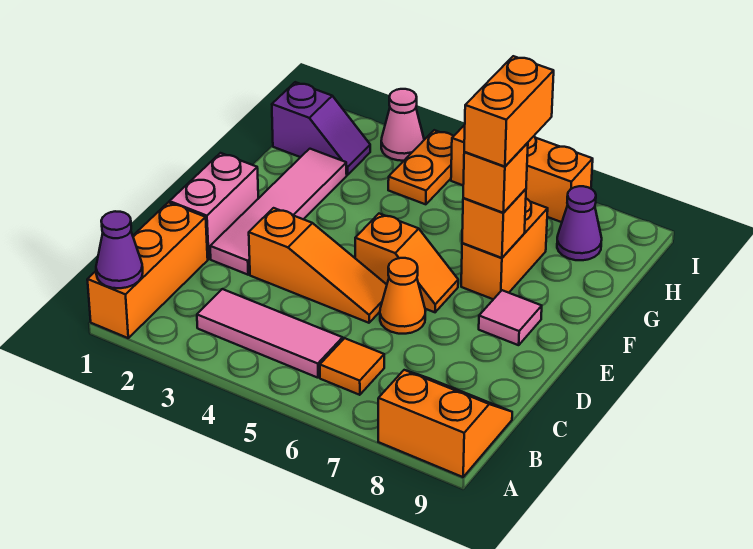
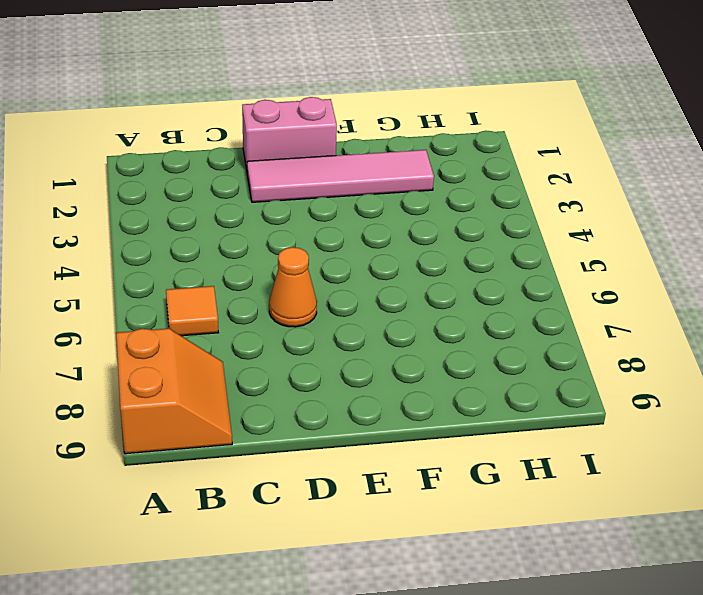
none -> orange brick A1:C1 level 1
none -> pink tile B3:B5 level 1
none -> orange slope D3:D5 level 1 top 3

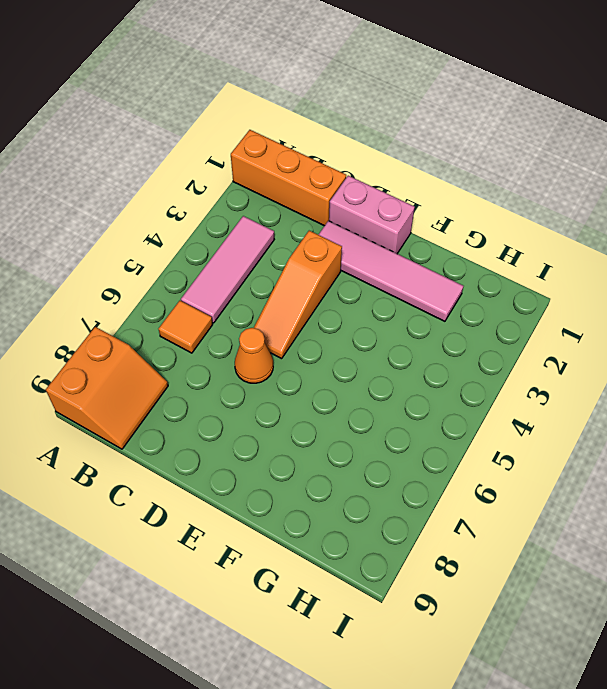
none -> orange slope E5:E6 level 1 top 5
none -> pink tile E8 level 1
none -> orange brick F7:G7 level 1

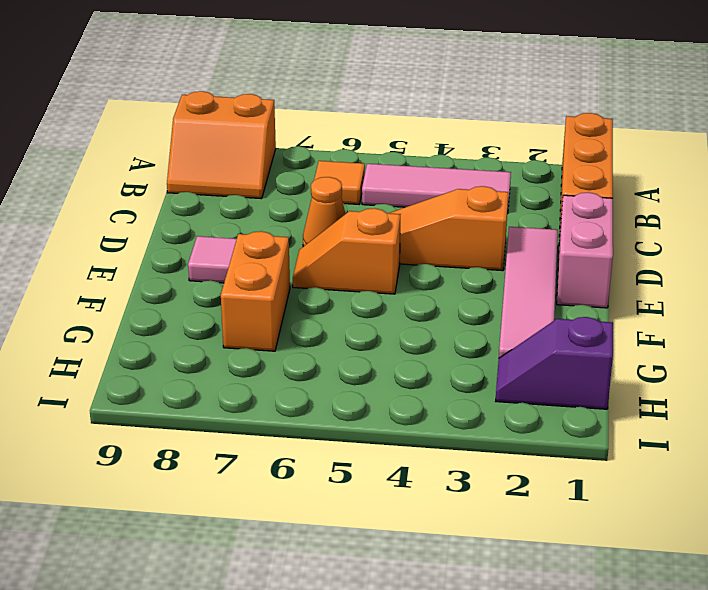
none -> orange plate H4:I4 level 1
none -> purple cone H8 level 1
none -> pink cone I3 level 1

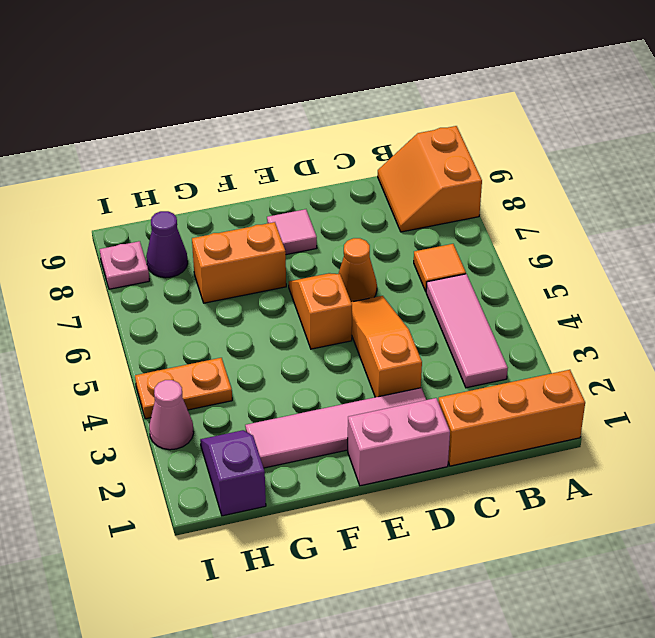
pink plate I8 level 1 -> none
none -> orange brick I5:I7 level 1
none -> purple cone A1 level 2
none -> orange brick F7 level 2

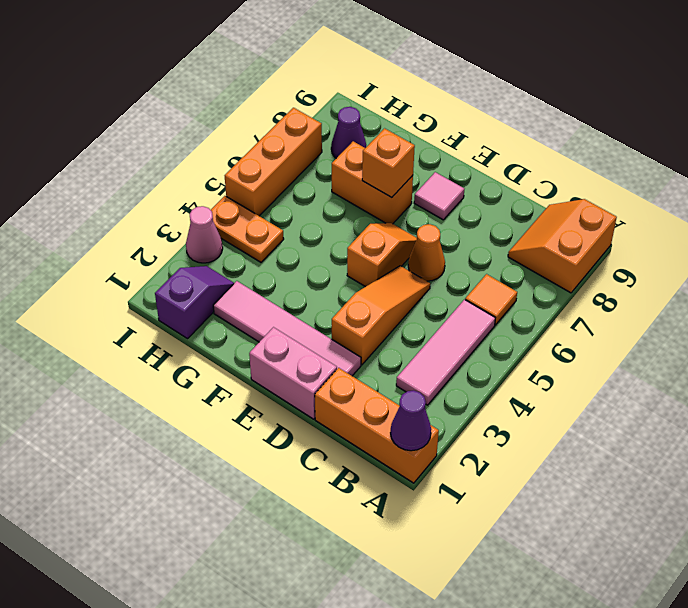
none -> orange brick F7 level 3
none -> orange brick F7:G7 level 4

